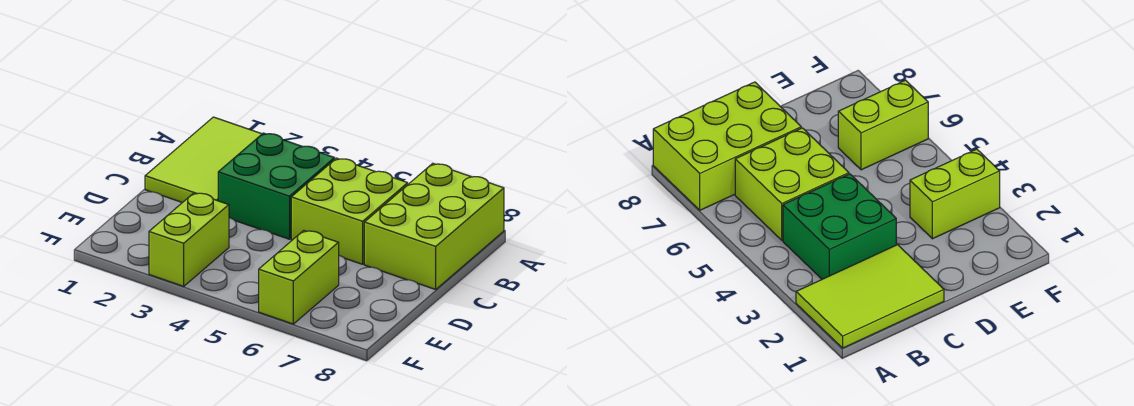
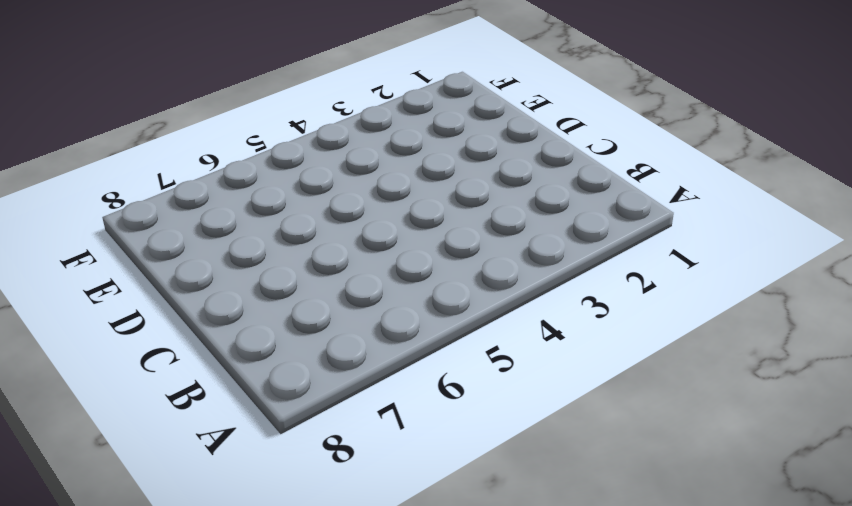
none -> lime tile A1:C2 level 1
none -> lime brick A7:C8 level 1

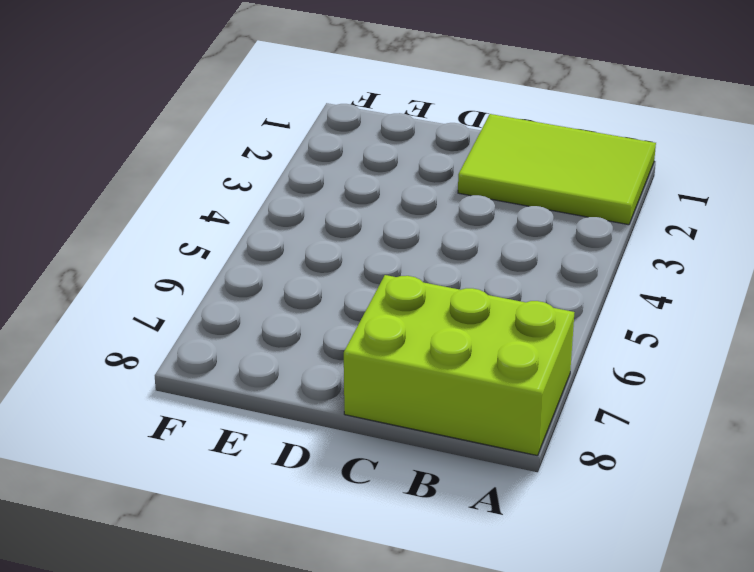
none -> green brick B3:C4 level 1
none -> lime brick B5:C6 level 1

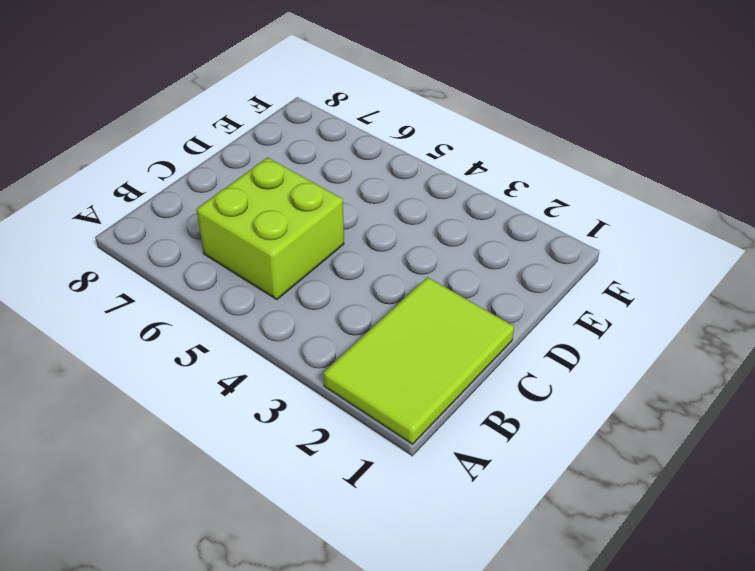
none -> lime brick A7:C8 level 1
none -> green brick B3:C4 level 1

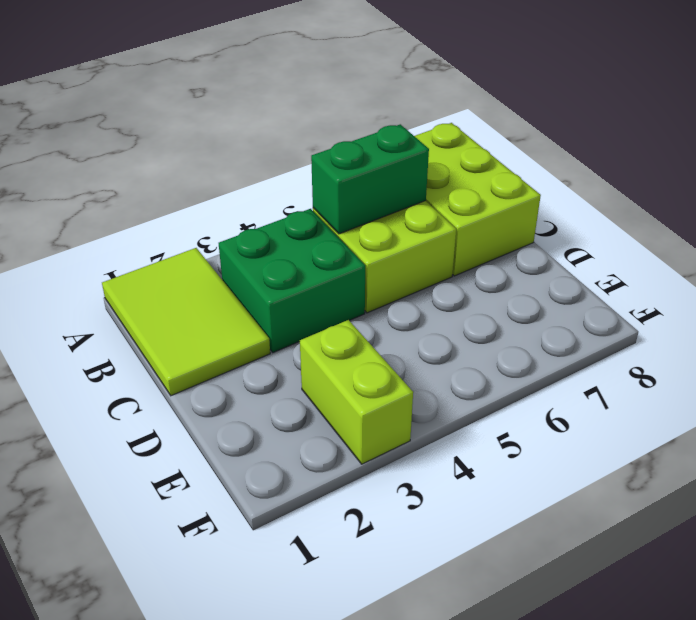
green brick B5:B6 level 2 -> none
none -> lime brick E6:F6 level 1

